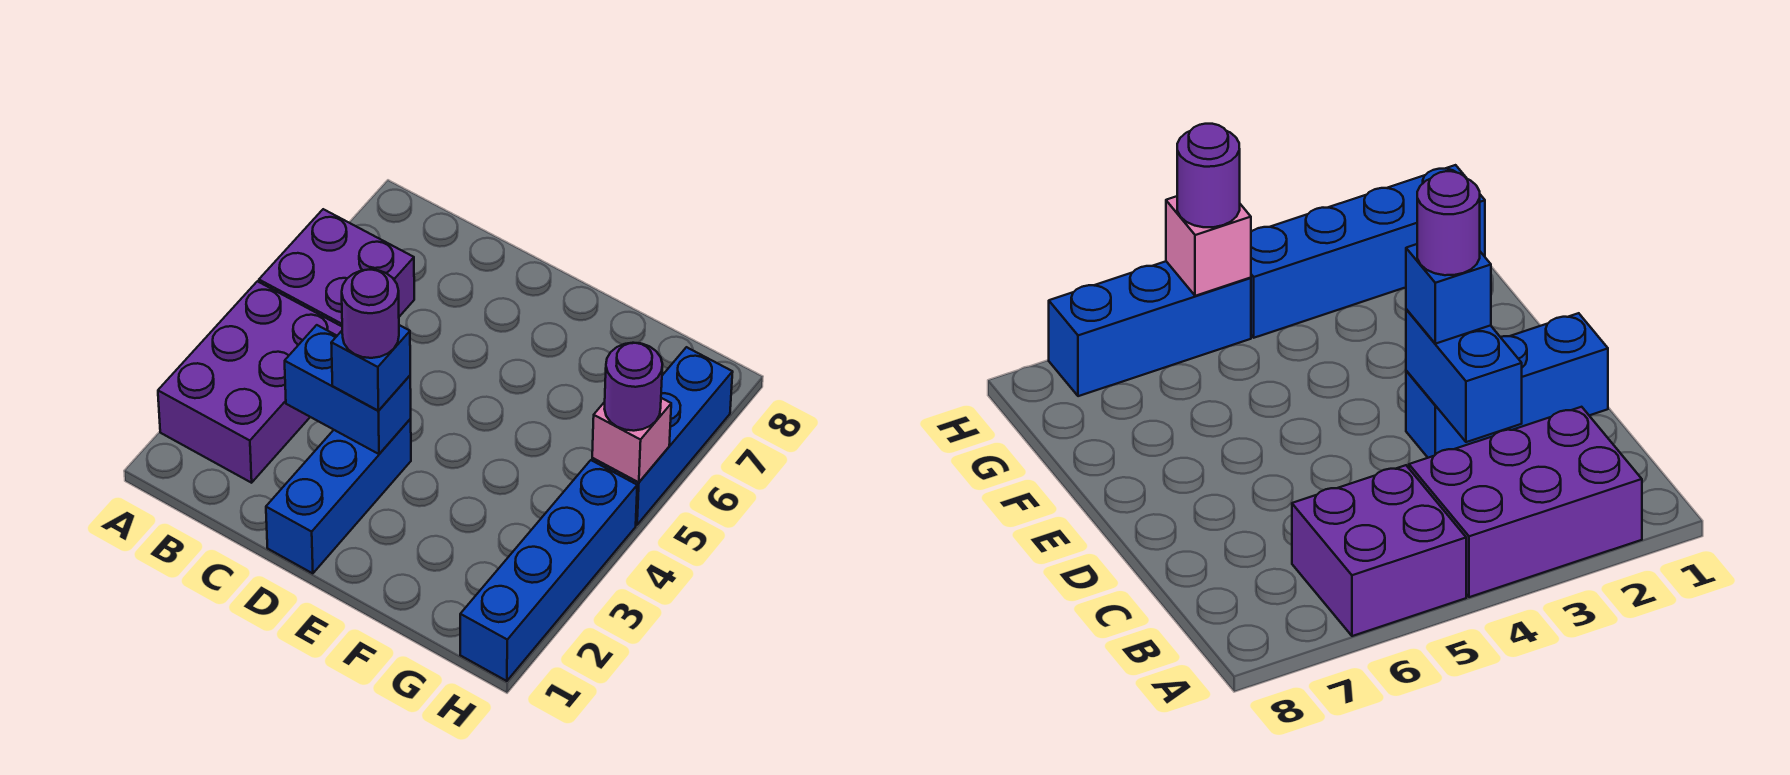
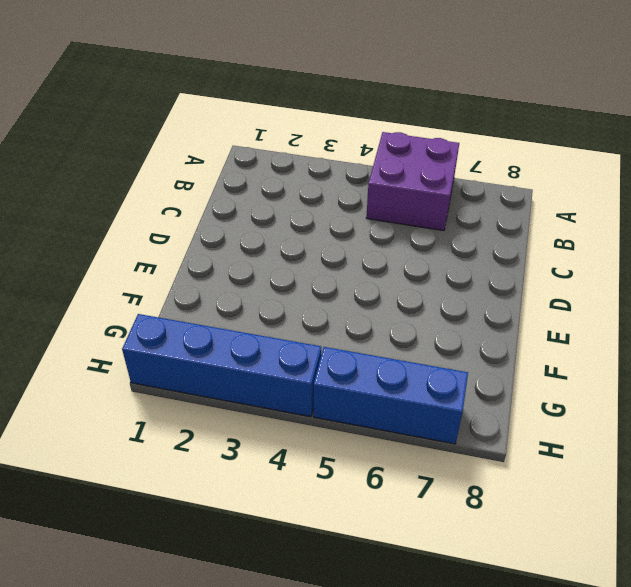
none -> purple brick A2:B4 level 1
none -> blue brick D1:D3 level 1

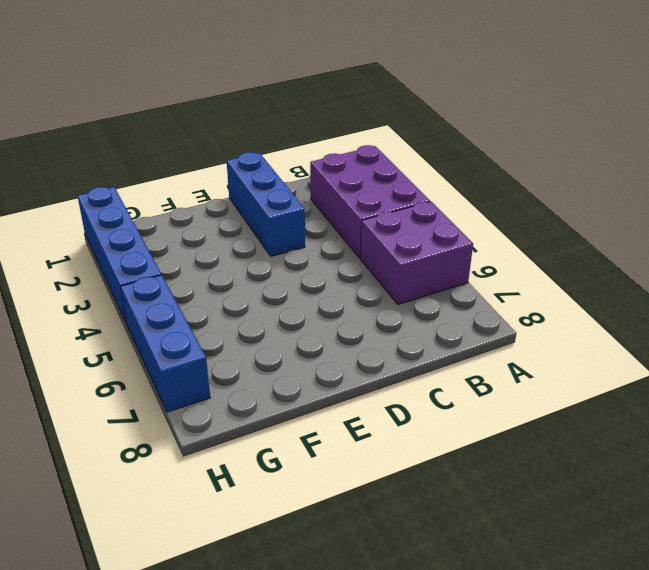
none -> blue brick C3:D3 level 2
none -> pink brick H5 level 2

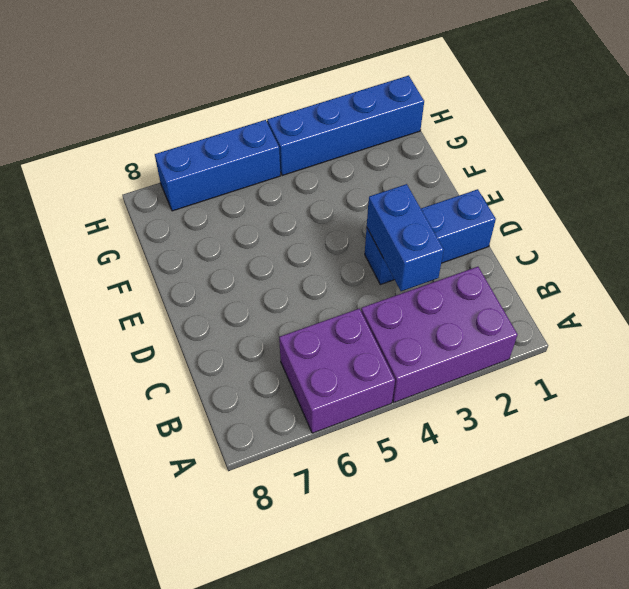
none -> pink brick H5 level 2
none -> blue brick D3 level 3

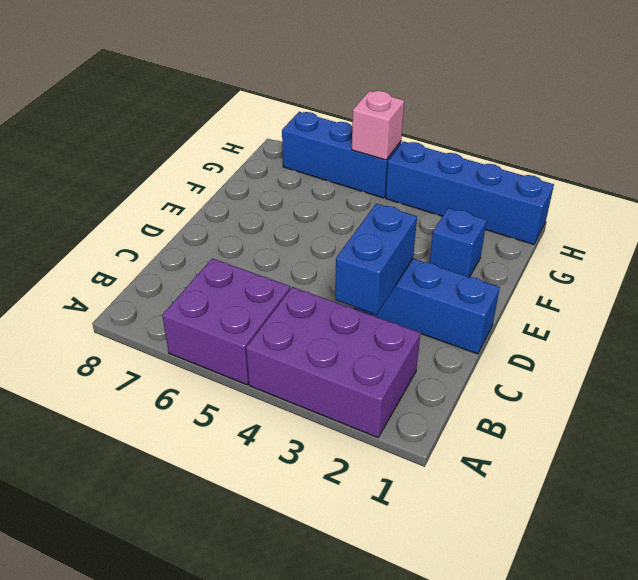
blue brick F2 level 1 -> blue brick D3 level 3
none -> purple round brick H5 level 3
none -> purple round brick D3 level 4

